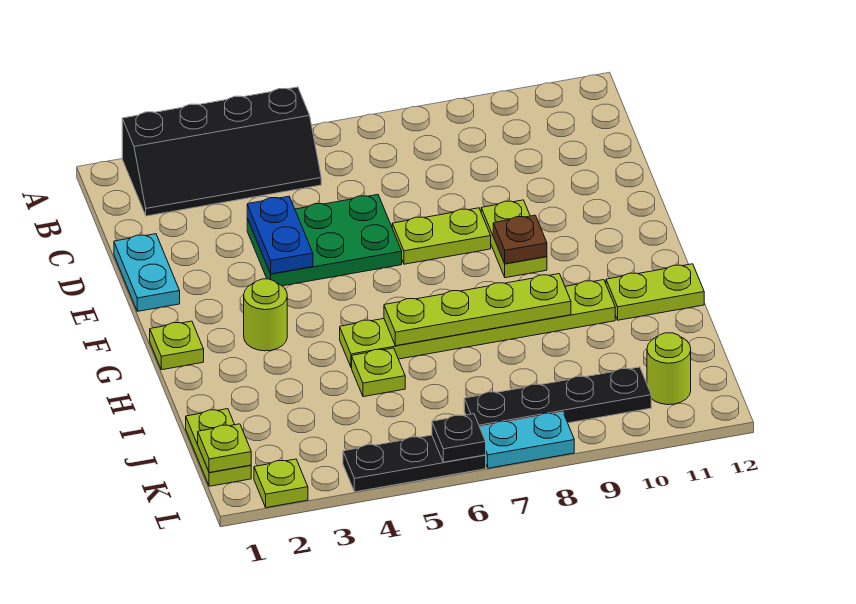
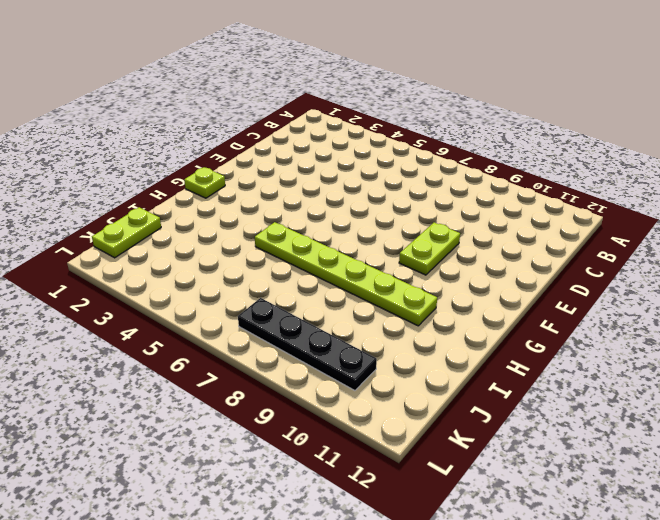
none -> black slope A2:B5 level 1 top A
none -> cyan plate D1:E1 level 1
none -> green plate D4:E6 level 1

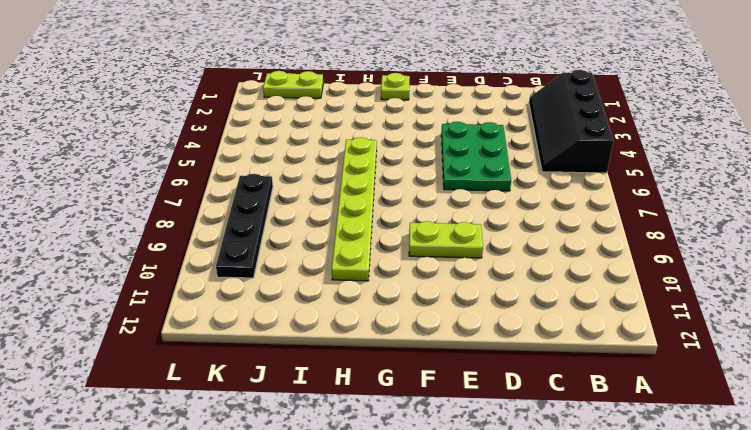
none -> cyan plate D1:E1 level 1
none -> lime plate E7:E8 level 1
none -> lime round brick G3 level 1

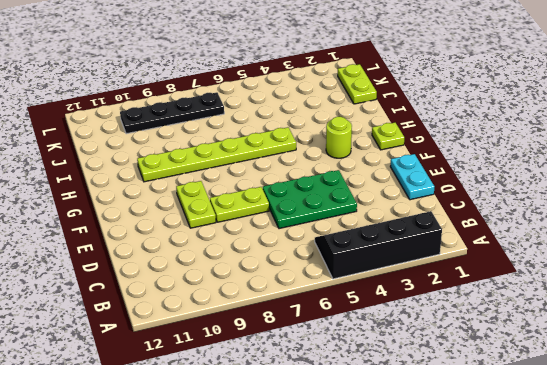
none -> lime plate H11:H12 level 1
none -> lime plate I5 level 1
none -> lime round brick K11 level 1

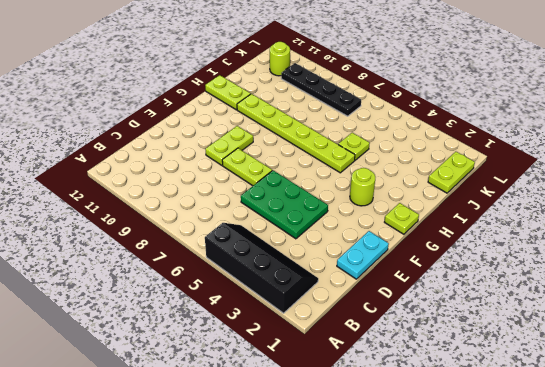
none -> lime plate L2 level 1
none -> black plate L4:L6 level 1
none -> cyan plate L7:L8 level 1

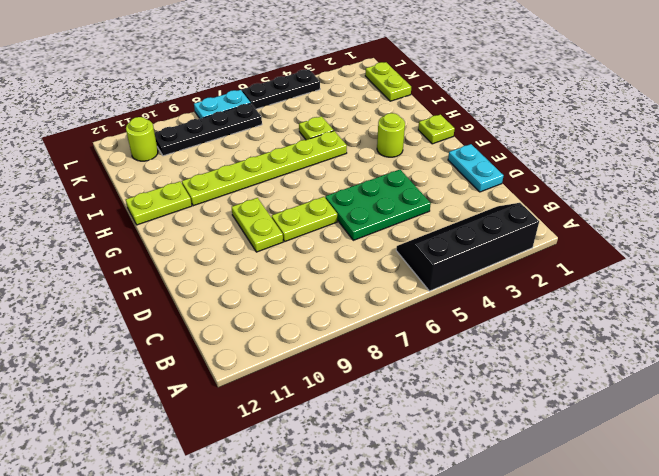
none -> lime plate L2 level 1
none -> blue plate D4:E4 level 2
none -> brown plate F9 level 2

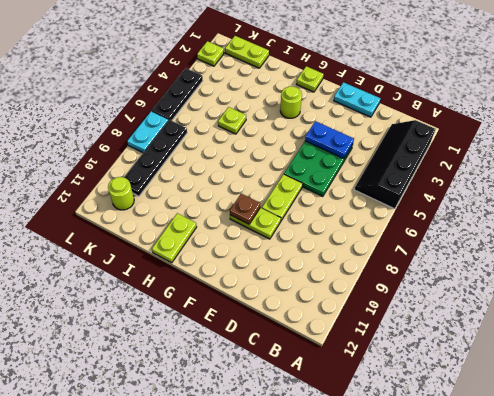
none -> lime plate H5:H10 level 1
none -> lime plate H6:H9 level 2
none -> lime plate K1 level 2

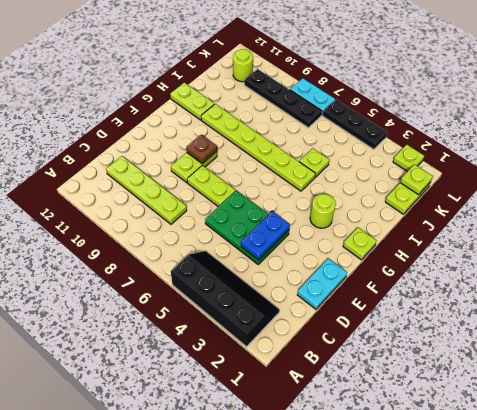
lime plate C8:C11 level 1 -> lime plate H6:H9 level 2
none -> black plate L6 level 2

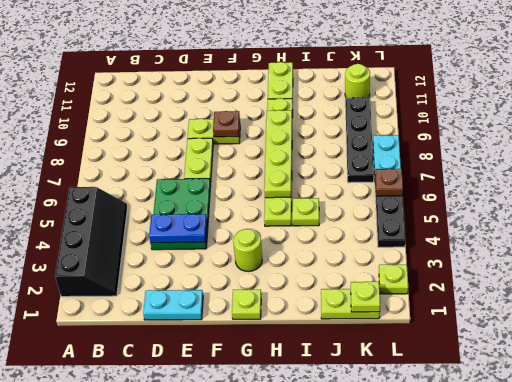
brown plate L6 level 2 -> black plate L6 level 2

